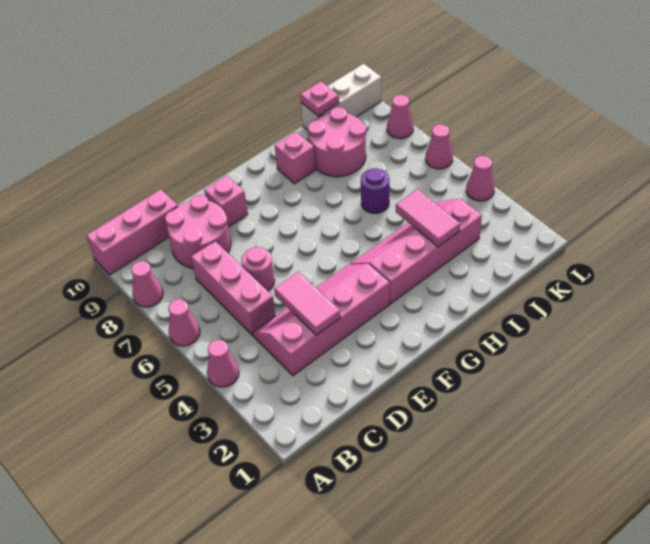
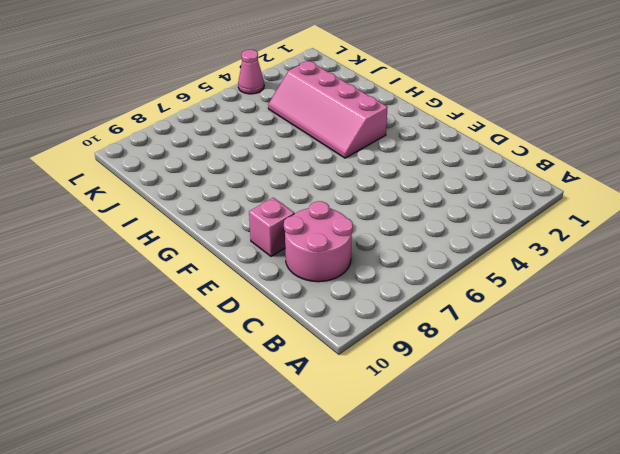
none -> pink cone A4 level 1
none -> pink cone A6 level 1
none -> pink cone A8 level 1

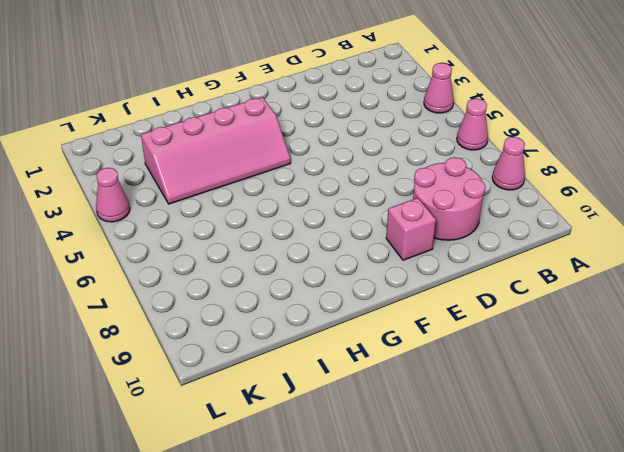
none -> pink brick A10:C10 level 1
none -> pink slope C3:F4 level 1 top 3
none -> pink brick C5:C7 level 1

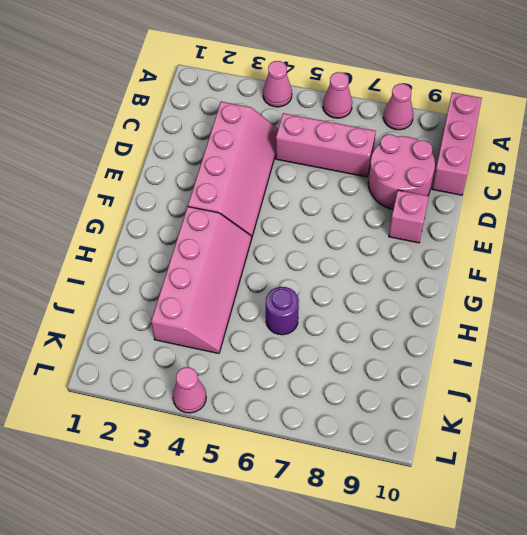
none -> pink round brick D6 level 1
none -> pink brick H9 level 1
none -> pink round brick I8:J9 level 1

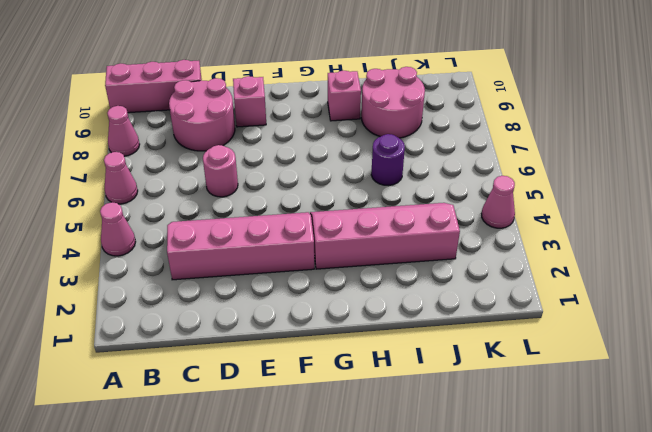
none -> pink brick C5:C7 level 1
none -> white brick J10:L10 level 1
none -> pink cone L6 level 1

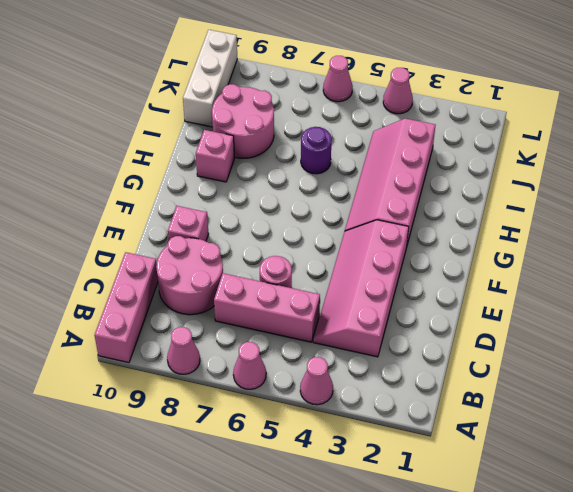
none -> pink cone L8 level 1
none -> pink tile D3:D4 level 2
none -> pink tile I3:I4 level 2

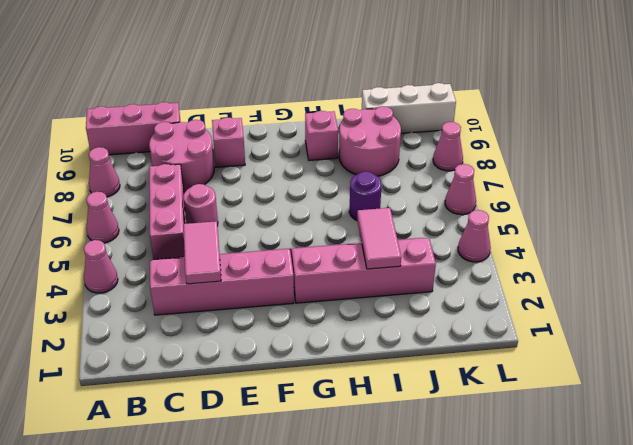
none -> pink plate J10 level 2

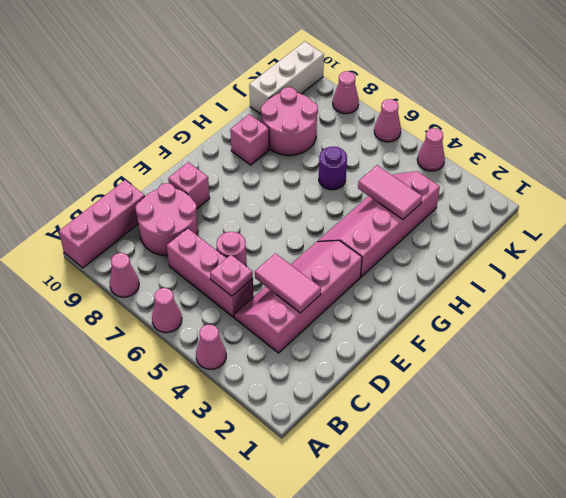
pink plate C5 level 2 -> pink plate J10 level 2

